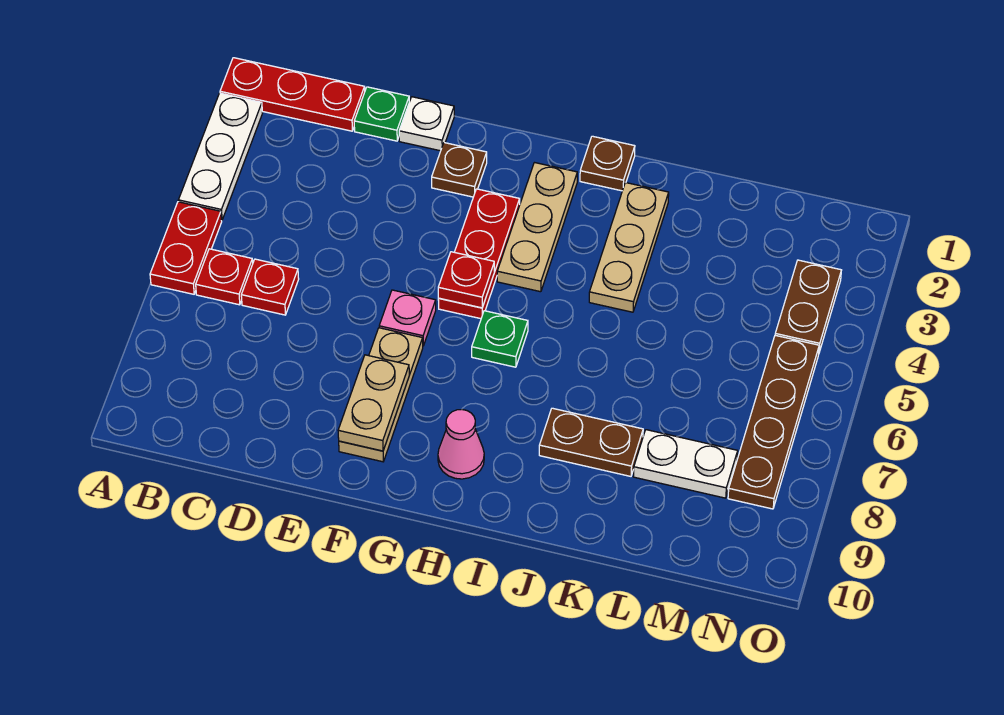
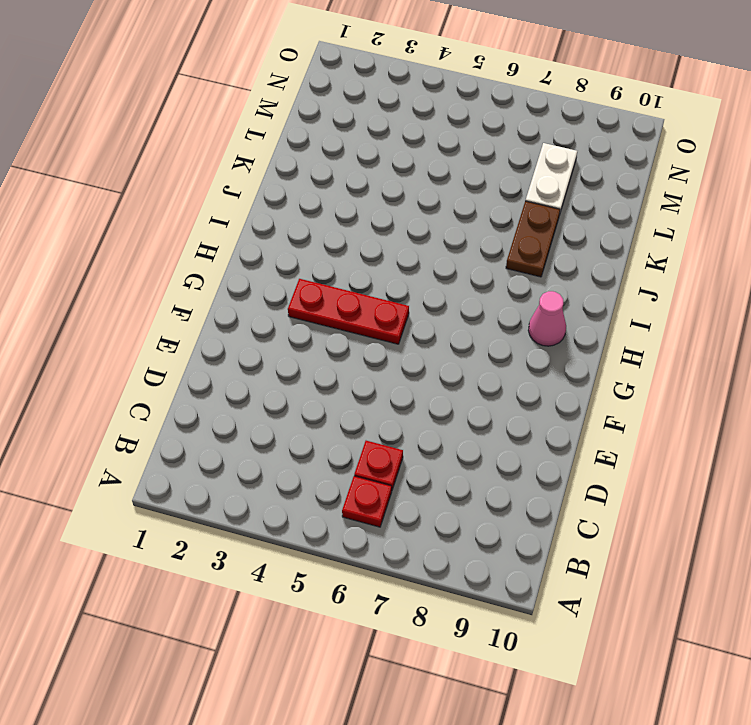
none -> red plate A1:C1 level 1
none -> white plate A2:A4 level 1
none -> red plate A5:A6 level 1

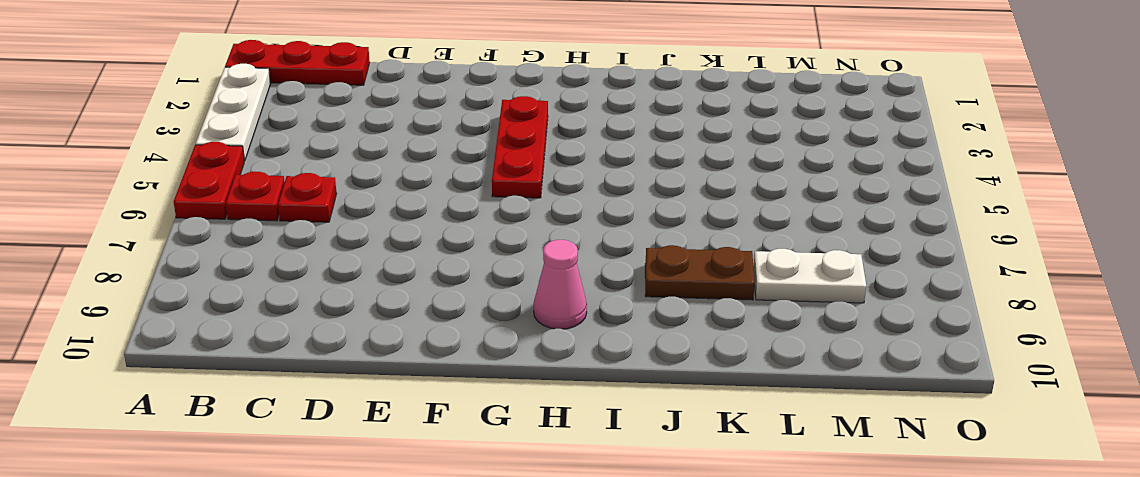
none -> green plate D1 level 1
none -> white plate E1 level 1
none -> brown plate F2 level 1

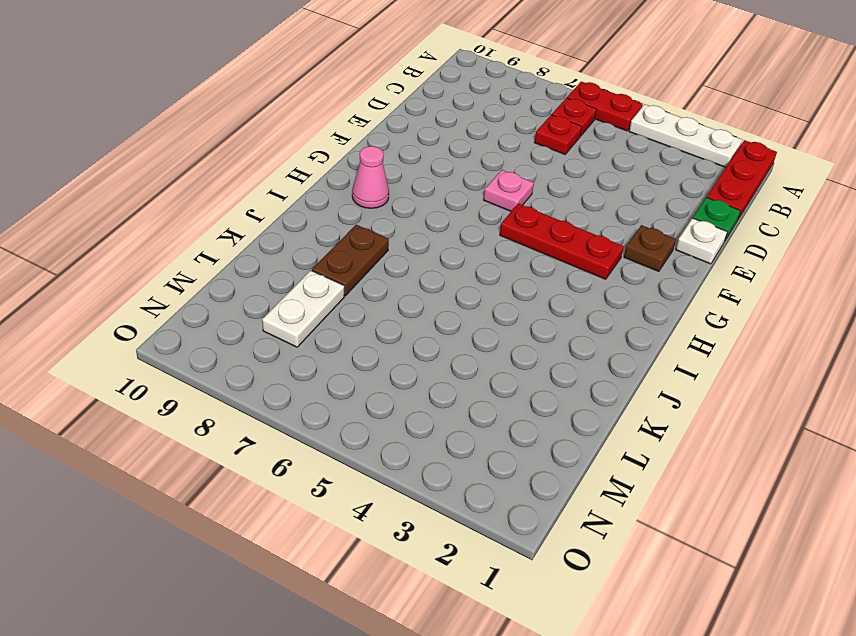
none -> tan plate F7:F9 level 1
none -> tan plate H2:H4 level 1
none -> green plate H6 level 1

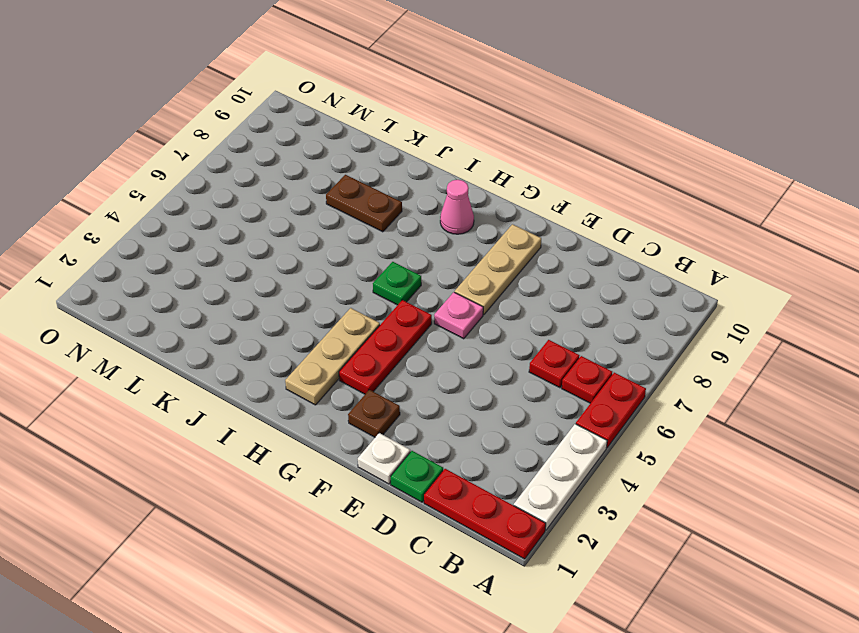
none -> brown plate I1 level 1
none -> tan plate J2:J4 level 1
none -> white plate L8:M8 level 1

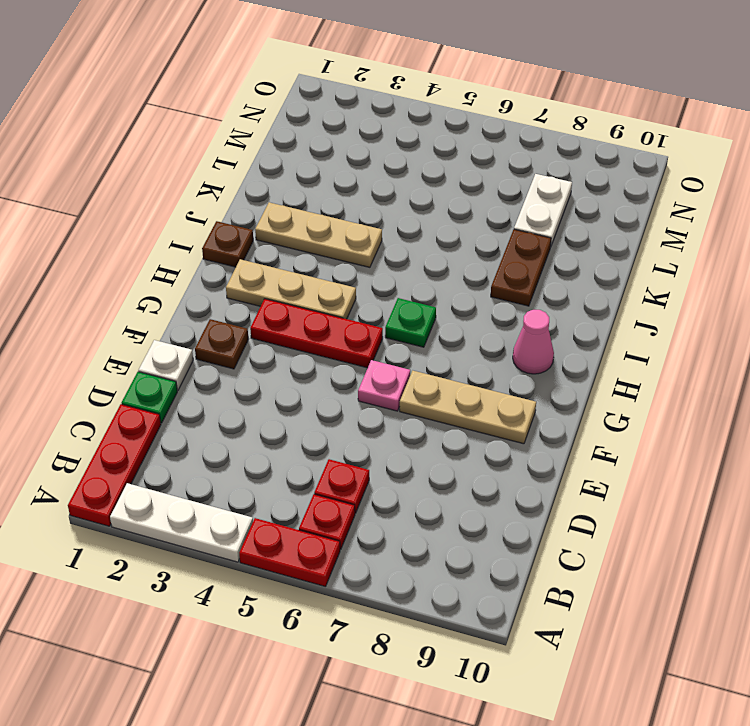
none -> brown plate N3:N4 level 1
none -> brown plate N5:N8 level 1
none -> tan plate F8:F9 level 2

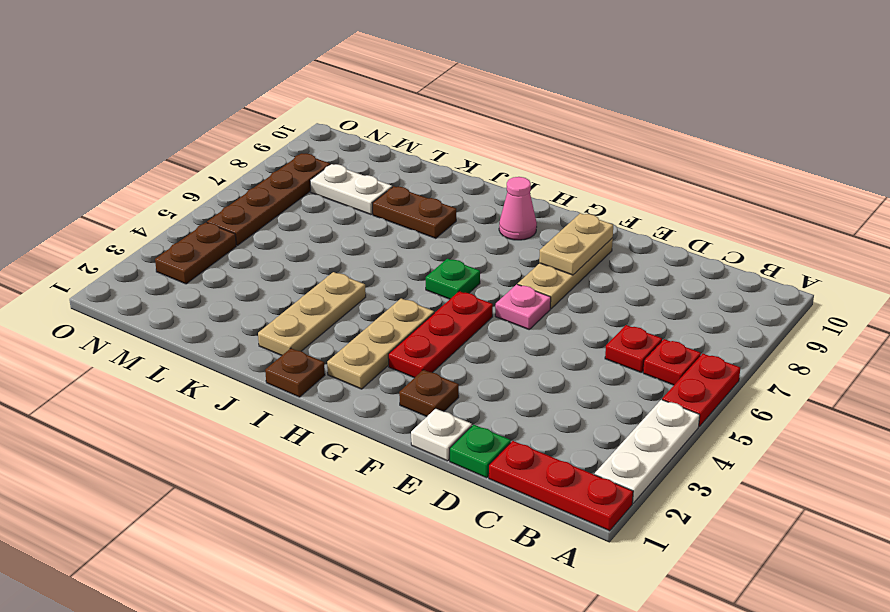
none -> red plate G5 level 2

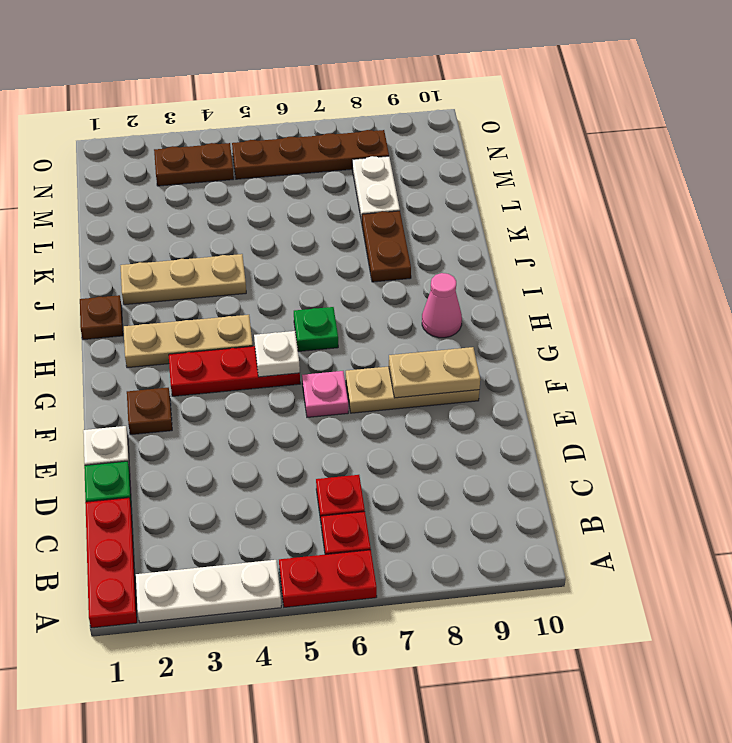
white plate G5 level 2 -> red plate G5 level 2

